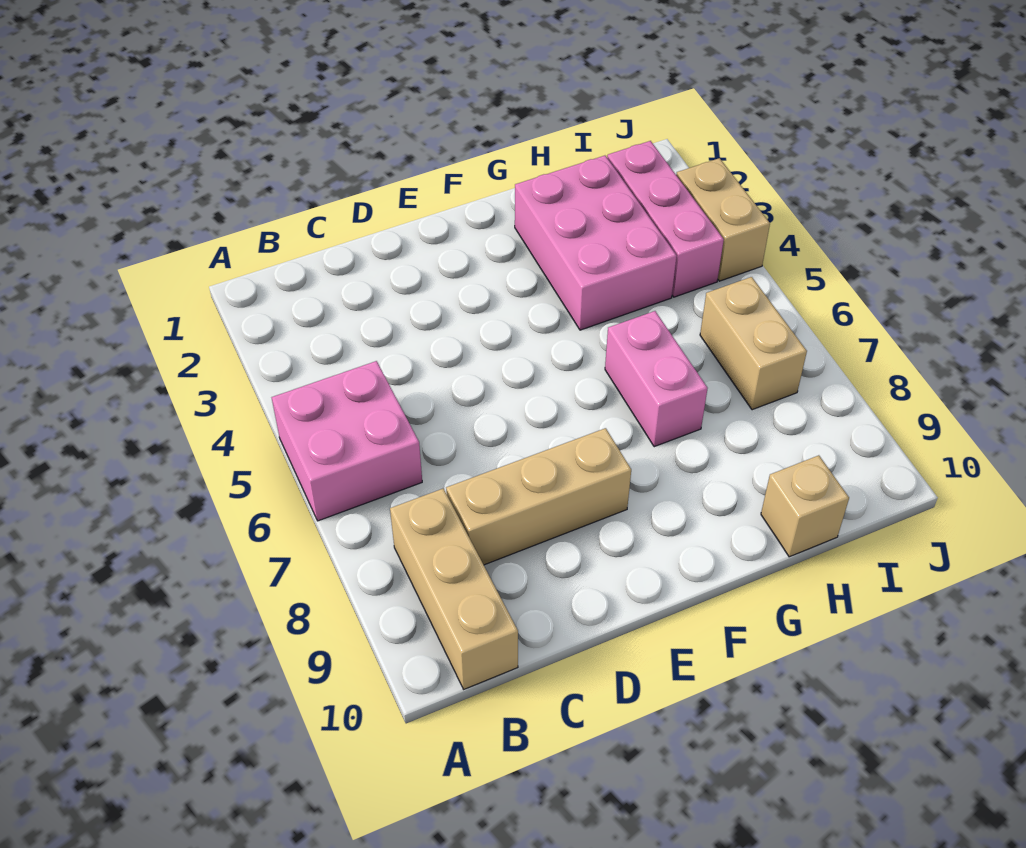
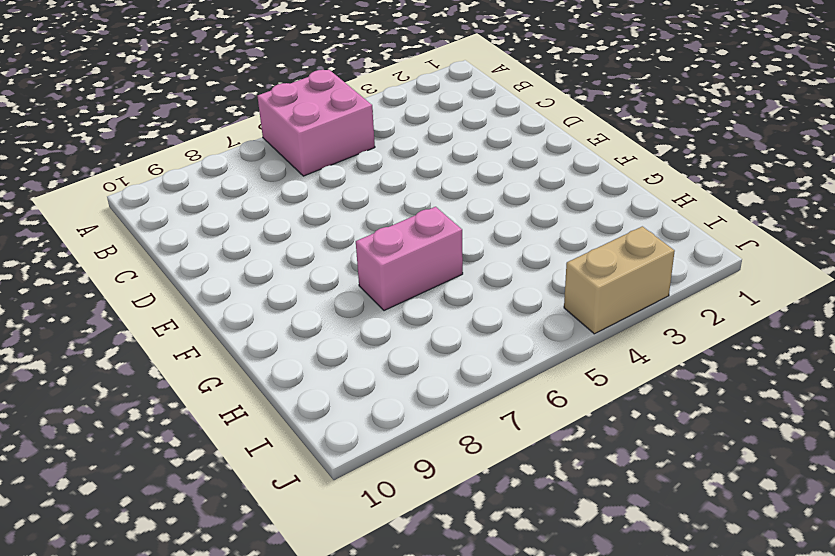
none -> tan brick B8:B10 level 1
none -> tan brick C8:E8 level 1

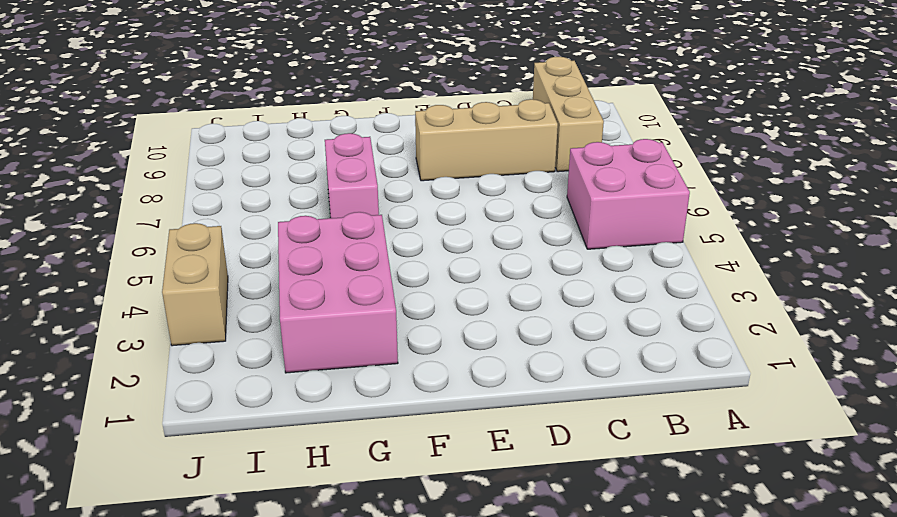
none -> tan brick H10 level 1
none -> pink brick I2:I4 level 1

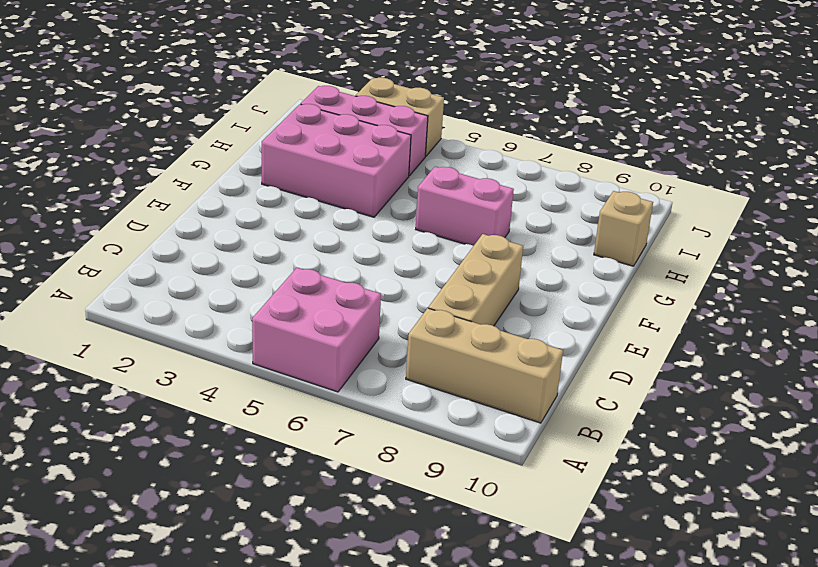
none -> tan brick I6:I7 level 1

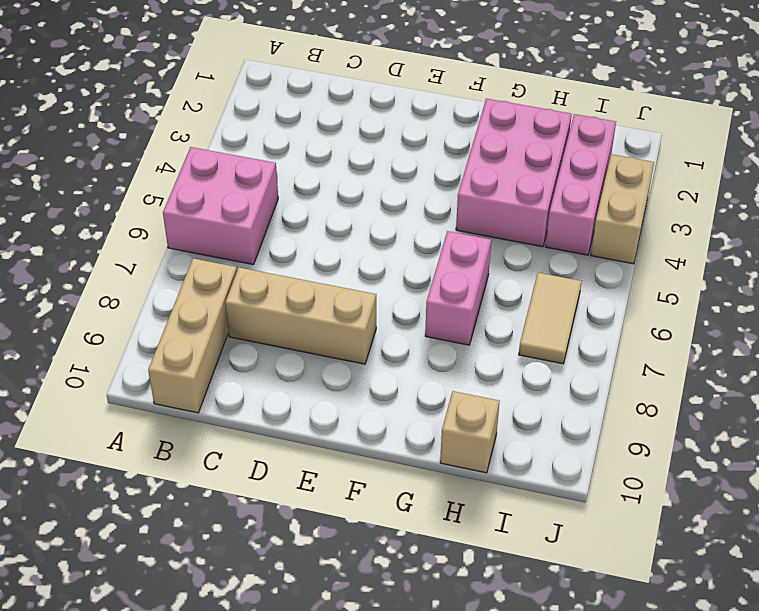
tan tile I6:I7 level 1 -> tan brick I6:I7 level 1

